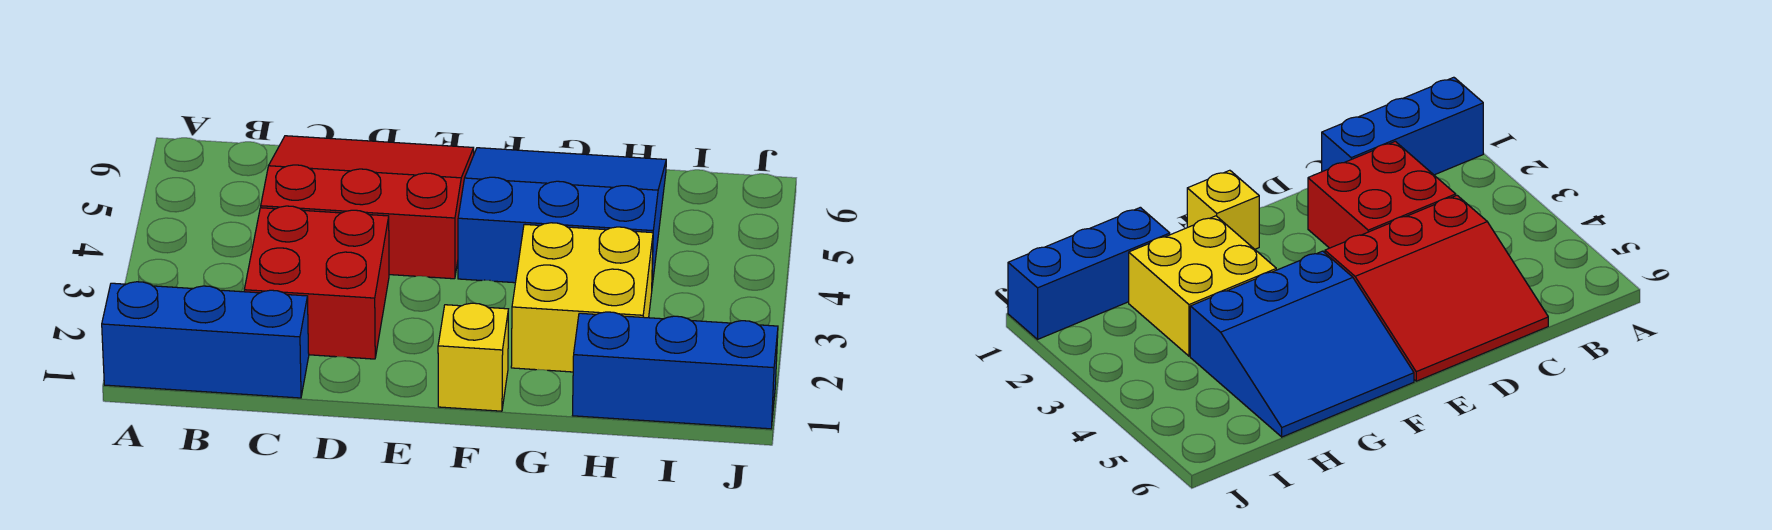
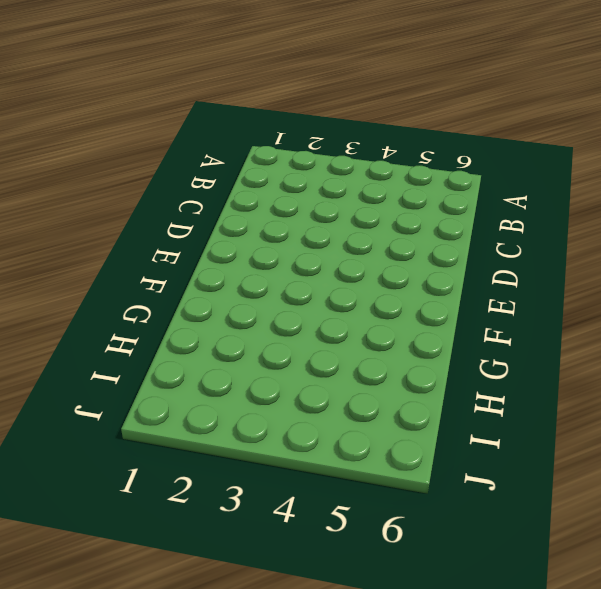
none -> blue brick A1:C1 level 1
none -> red brick C2:D3 level 1

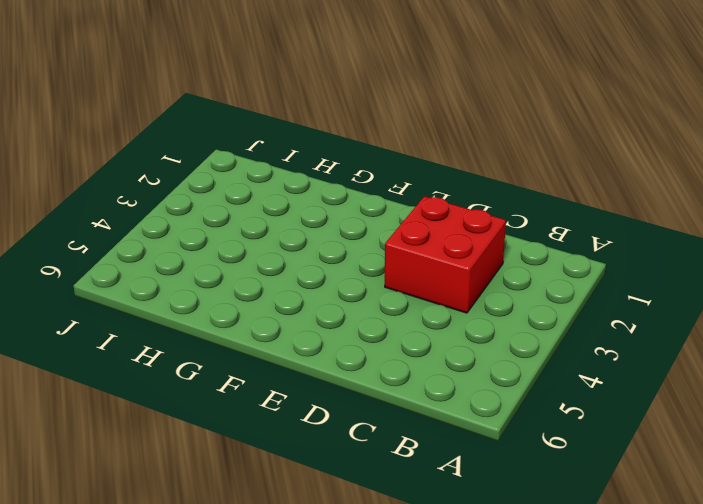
none -> blue brick A1:C1 level 1
none -> red slope C4:E6 level 1 top 4

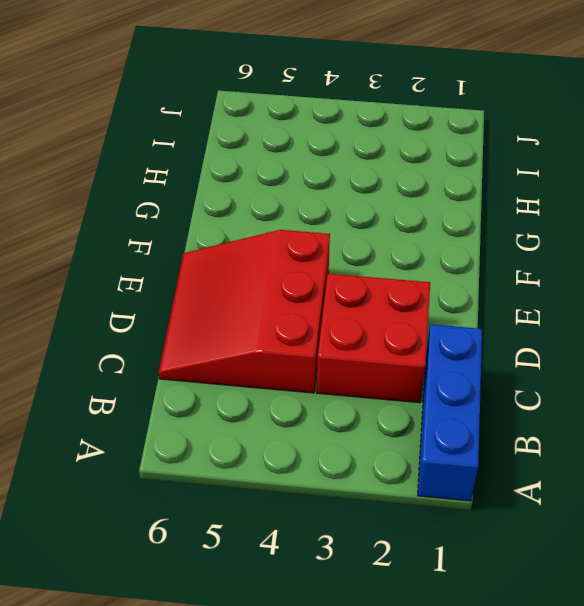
none -> yellow brick F1 level 1
none -> blue slope F4:H6 level 1 top 4

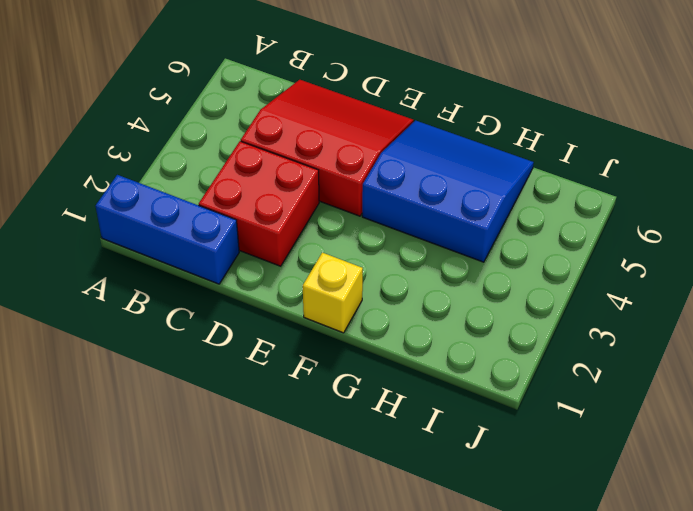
none -> yellow brick G2:H3 level 1
none -> blue brick H1:J1 level 1

